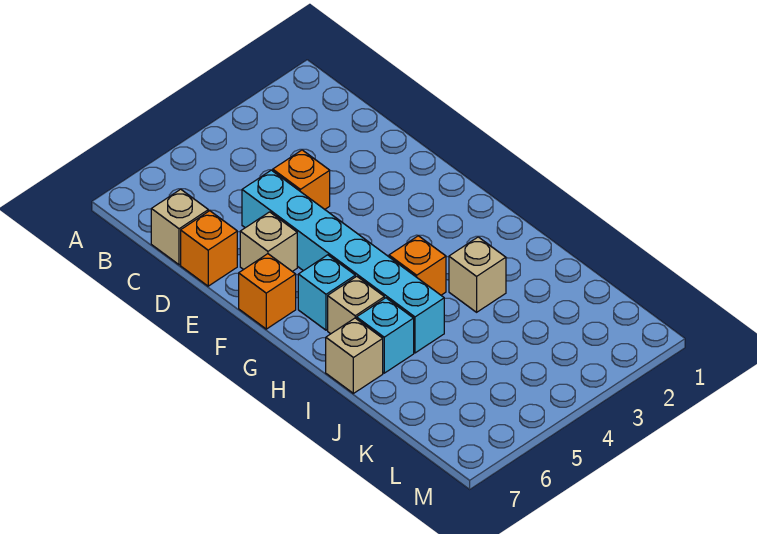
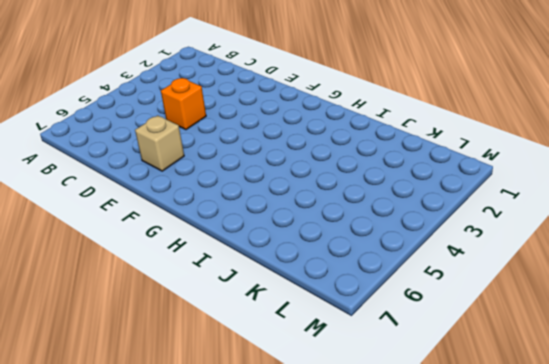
none -> tan brick C7 level 1
none -> cyan brick D5:I5 level 1
none -> orange brick D7 level 1

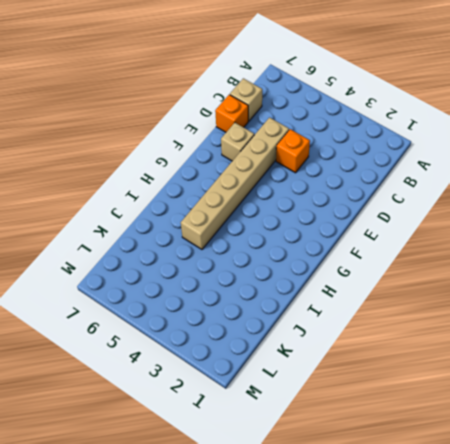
tan brick D5:I5 level 1 -> cyan brick D5:I5 level 1
none -> orange brick F7 level 1
none -> cyan brick G6 level 1
none -> orange brick H4 level 1

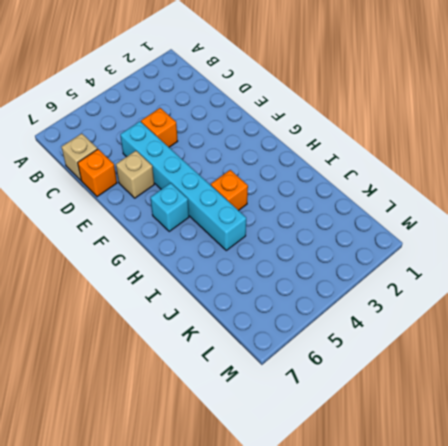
none -> orange brick F7 level 1
none -> tan brick H6 level 1
none -> tan brick I3 level 1

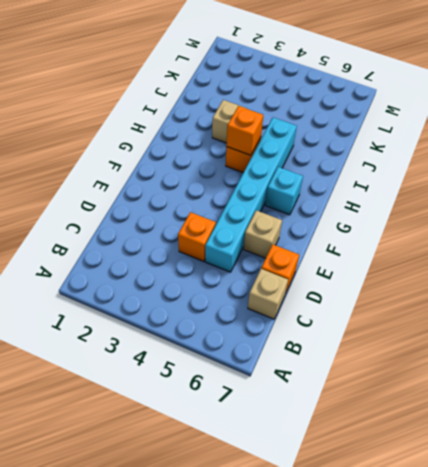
orange brick H4 level 2 -> orange brick F7 level 1
none -> tan brick H6 level 1
none -> cyan brick I6 level 1
none -> tan brick I7 level 1

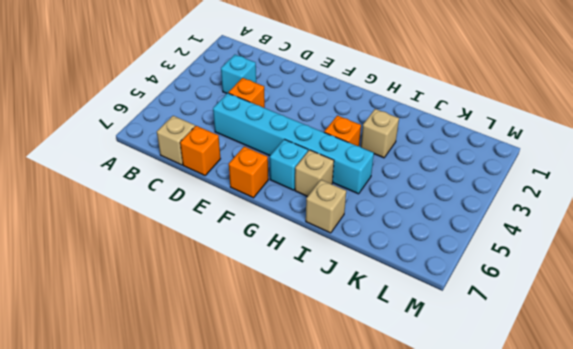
cyan brick C3 level 1 -> cyan brick I6 level 1
none -> tan brick E6 level 1

